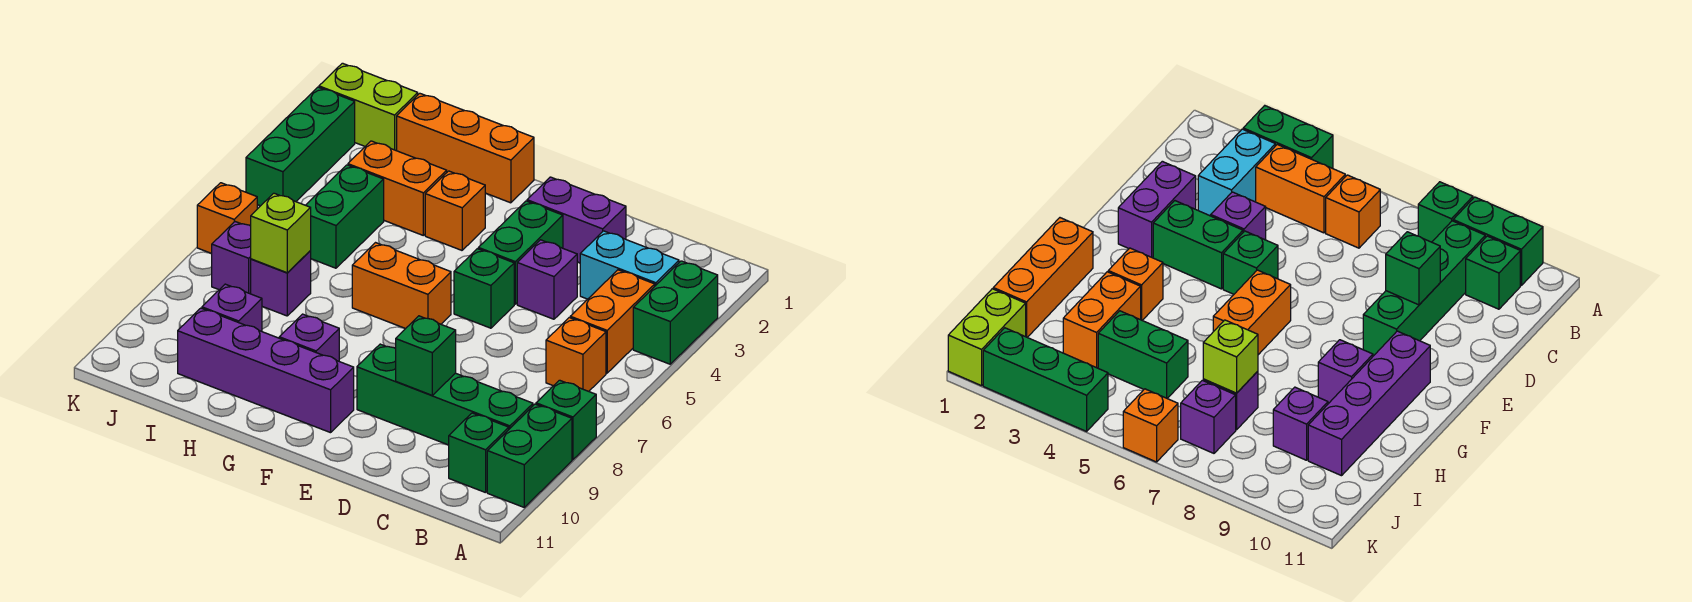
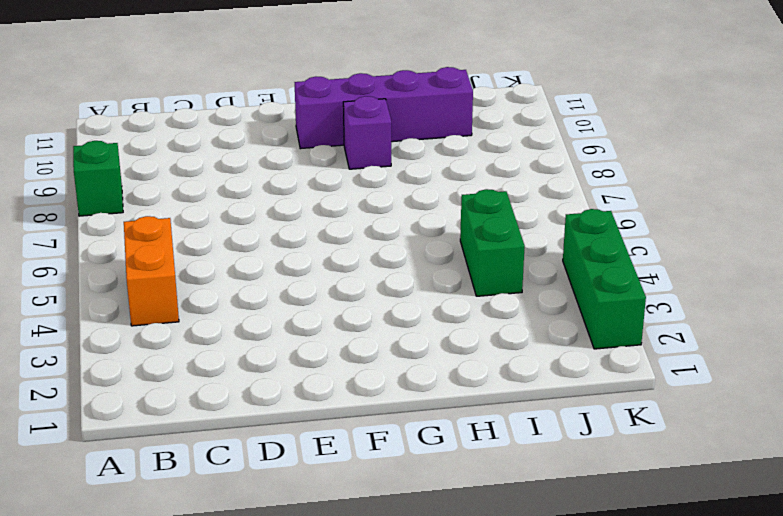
none -> green brick A3:A4 level 1
none -> green brick A9:A10 level 1
none -> cyan brick B3:C3 level 1

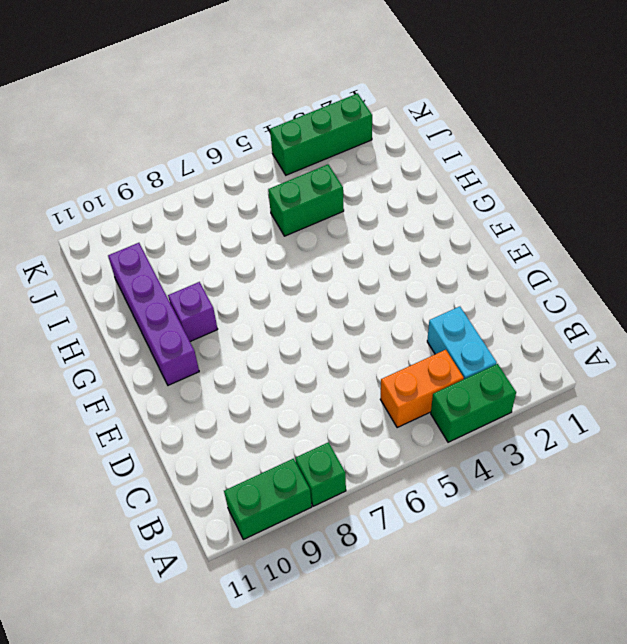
none -> orange brick B6 level 1
none -> green brick B9:E9 level 1
none -> green brick B10 level 1

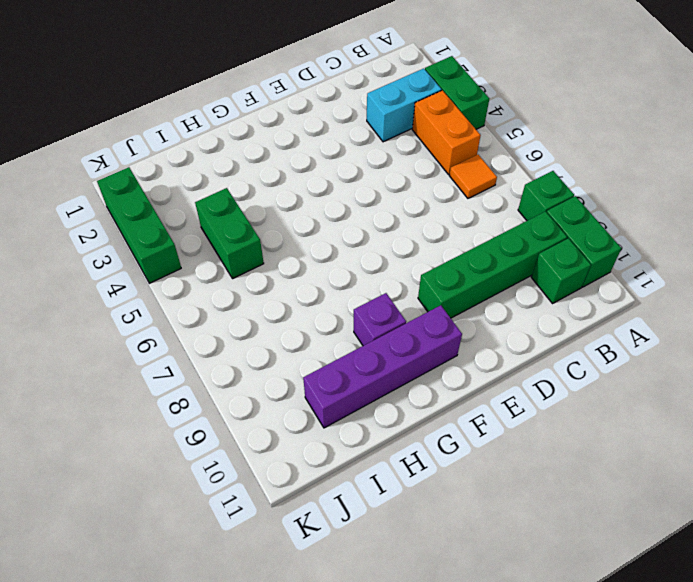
orange tile B6 level 1 -> orange brick B6 level 1
none -> purple brick D2:E2 level 1
none -> purple brick D4 level 1
none -> green brick E3:E4 level 1

